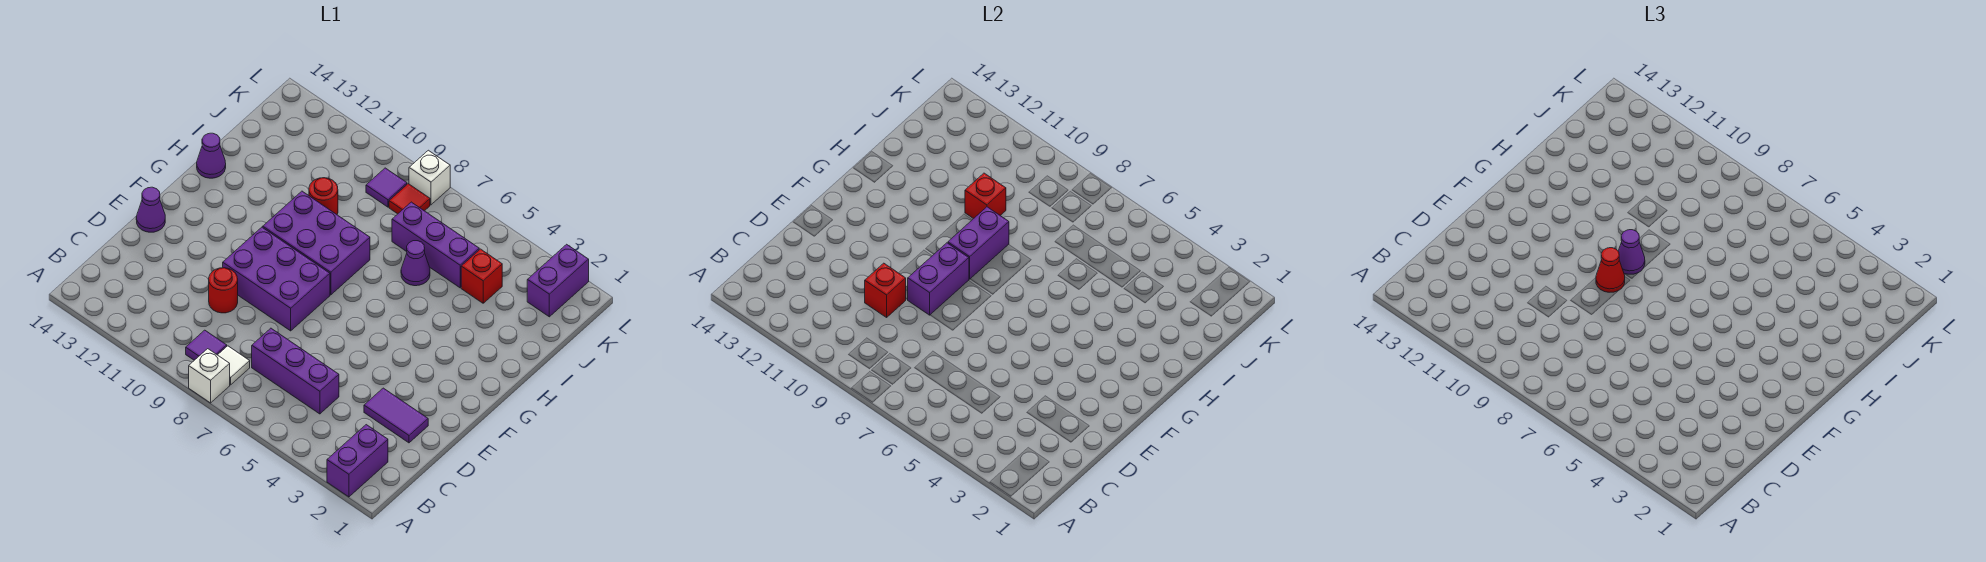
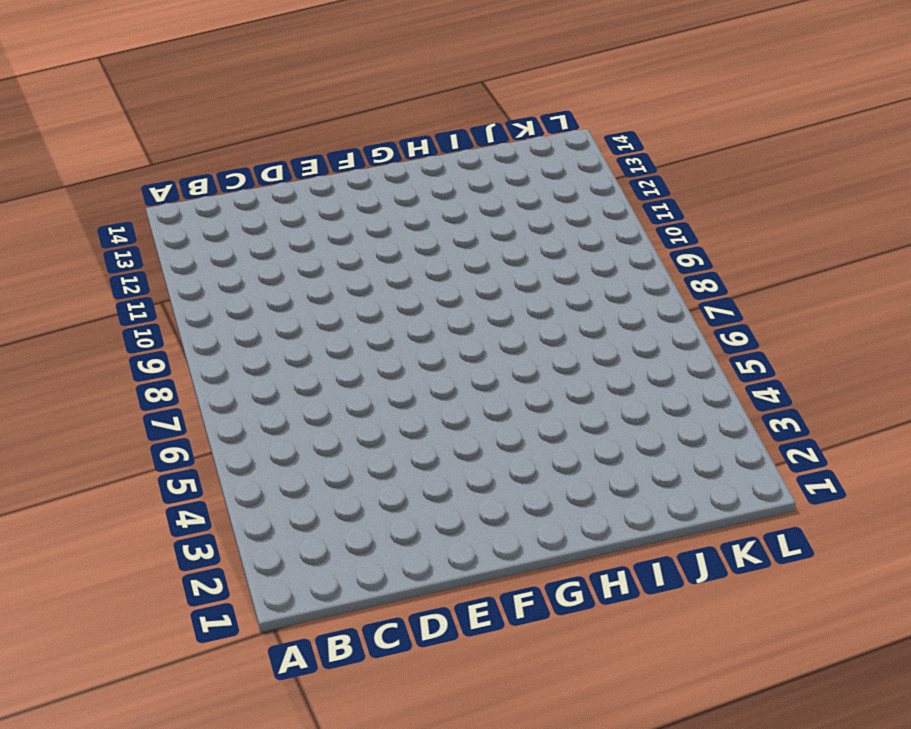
none -> purple brick A2:B2 level 1
none -> white brick A8 level 1
none -> white tile B8 level 1

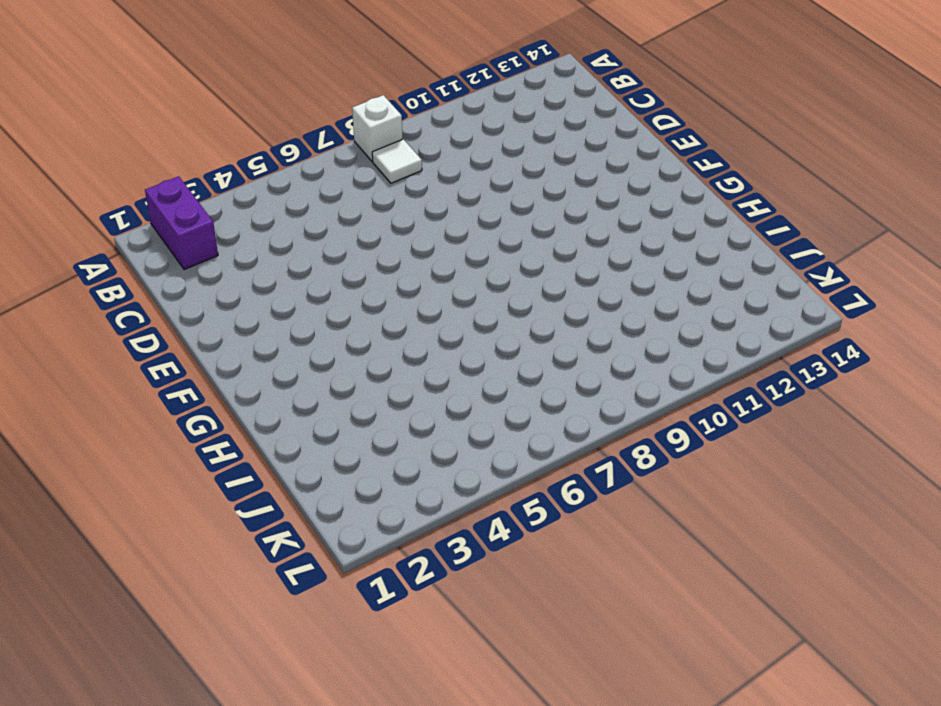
none -> purple tile B9 level 1
none -> purple brick C5:C7 level 1
none -> purple tile D2:D3 level 1

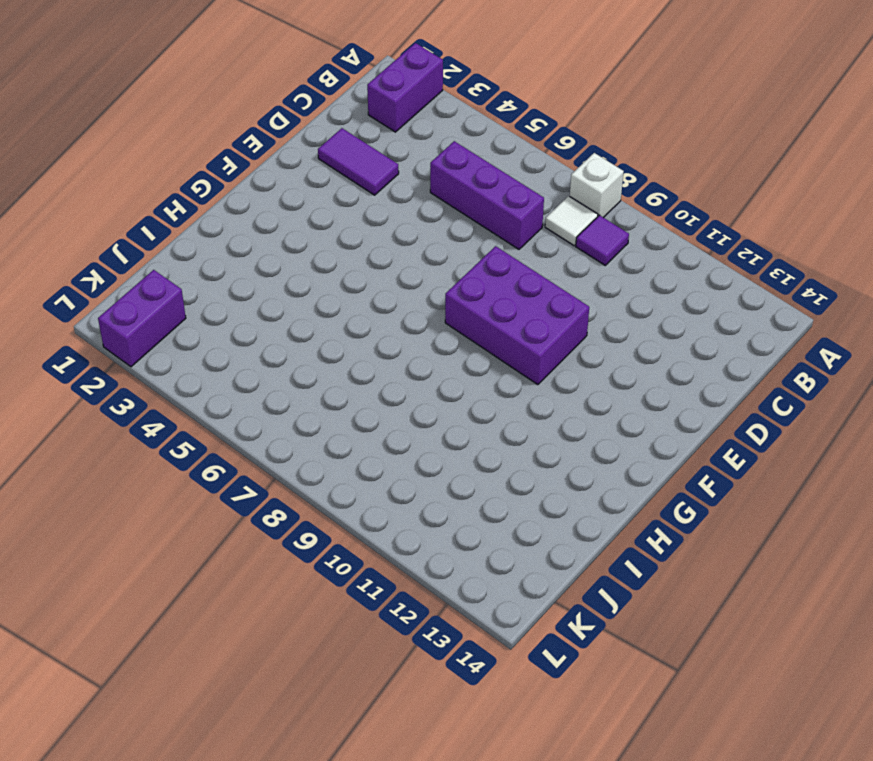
none -> red round brick D10 level 1
none -> purple cone E14 level 1
none -> purple brick G8:H10 level 1

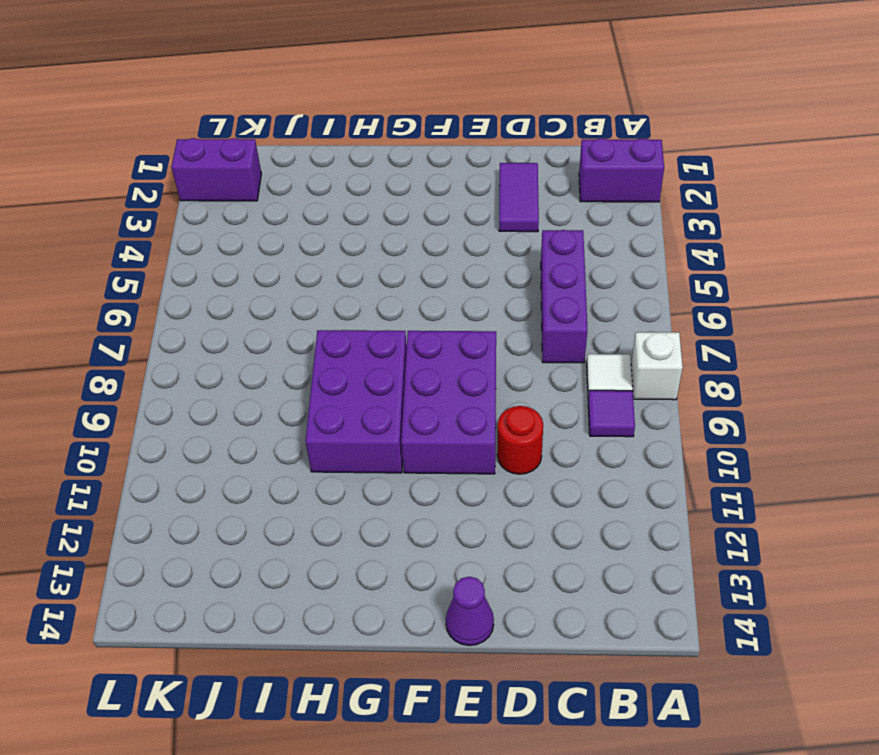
none -> purple cone H14 level 1
none -> purple cone I6 level 1
none -> red round brick I10 level 1

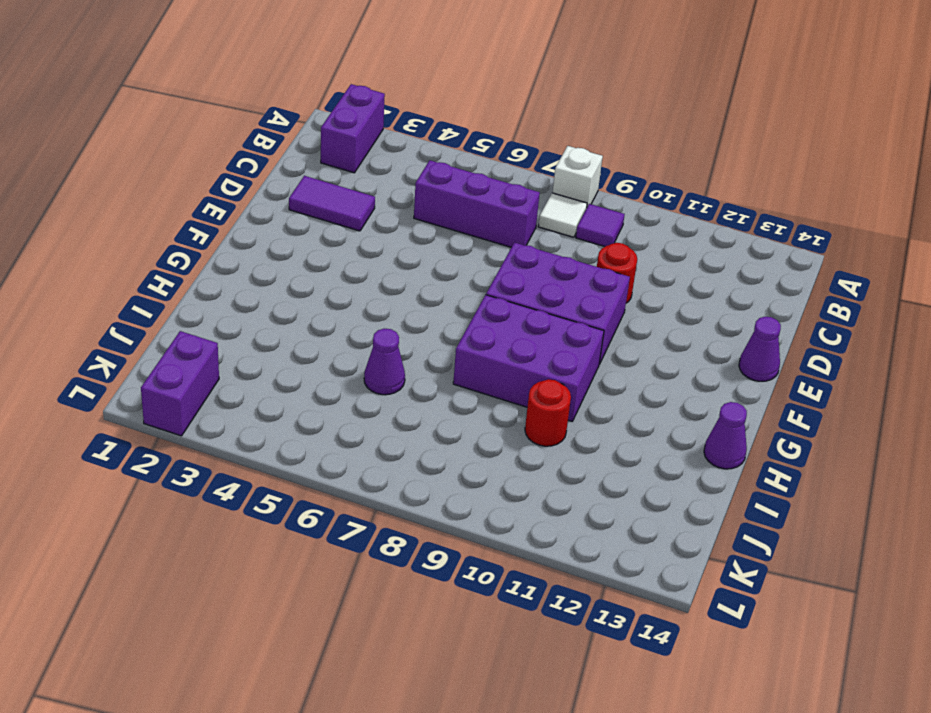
none -> red brick J4 level 1
none -> purple brick J5:J7 level 1
none -> red tile K8 level 1

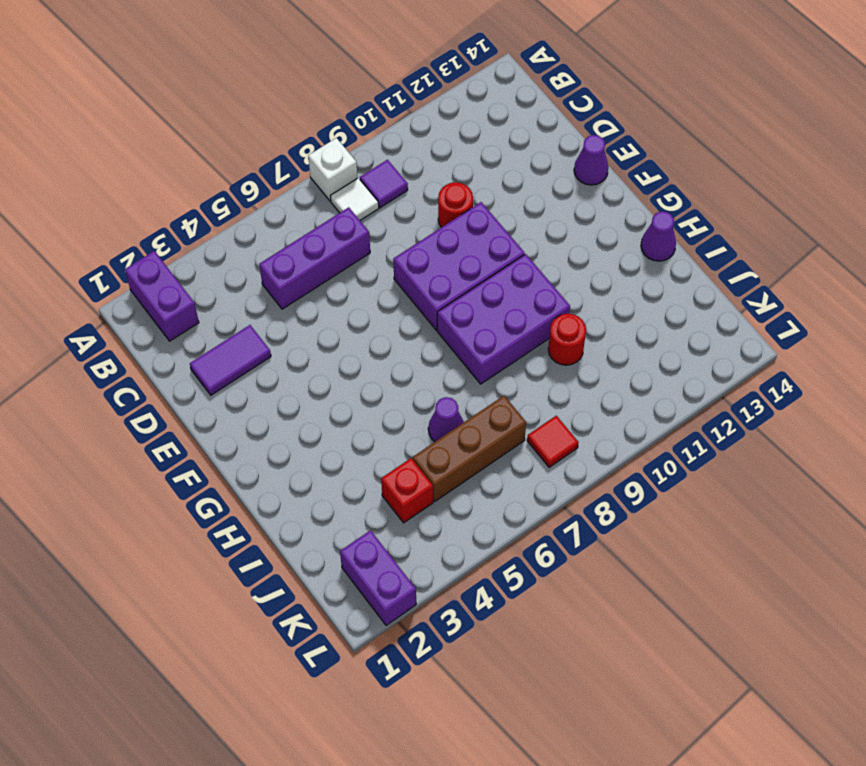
brown brick J5:J7 level 1 -> purple brick J5:J7 level 1
none -> purple tile K9 level 1
none -> white brick L8 level 1
none -> red brick D10 level 2

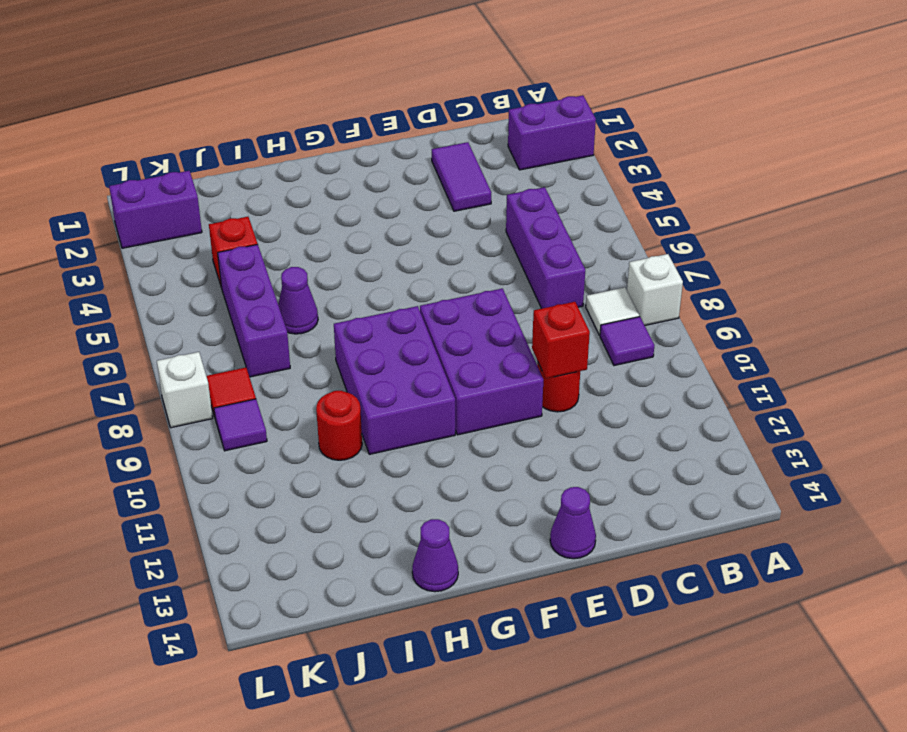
none -> purple brick E9:F9 level 2
none -> purple brick G9:H9 level 2
none -> red brick I10 level 2

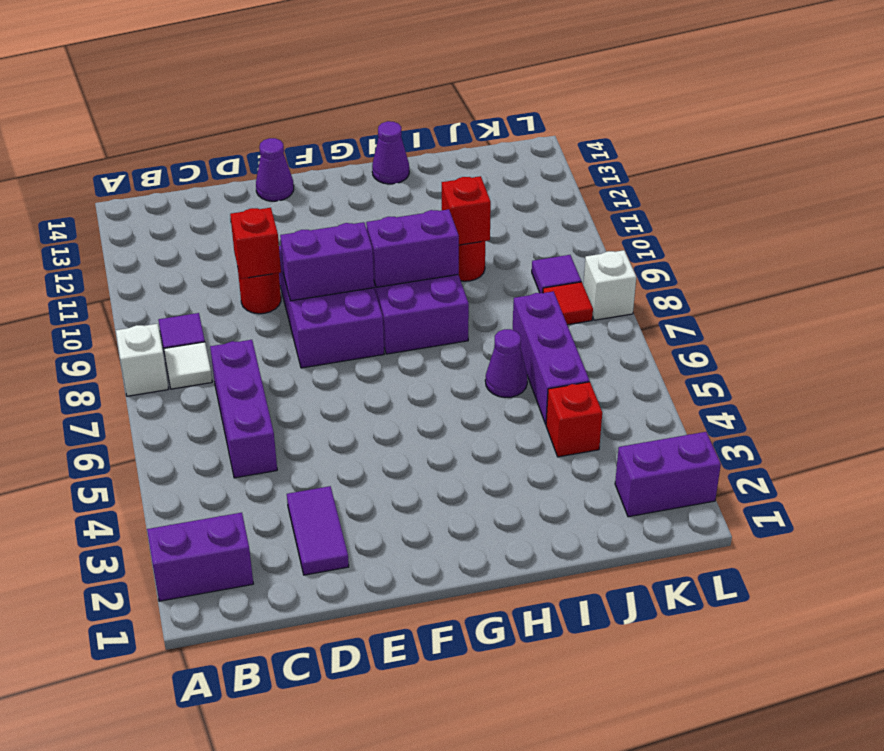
none -> red cone F9 level 3
none -> purple cone G9 level 3

